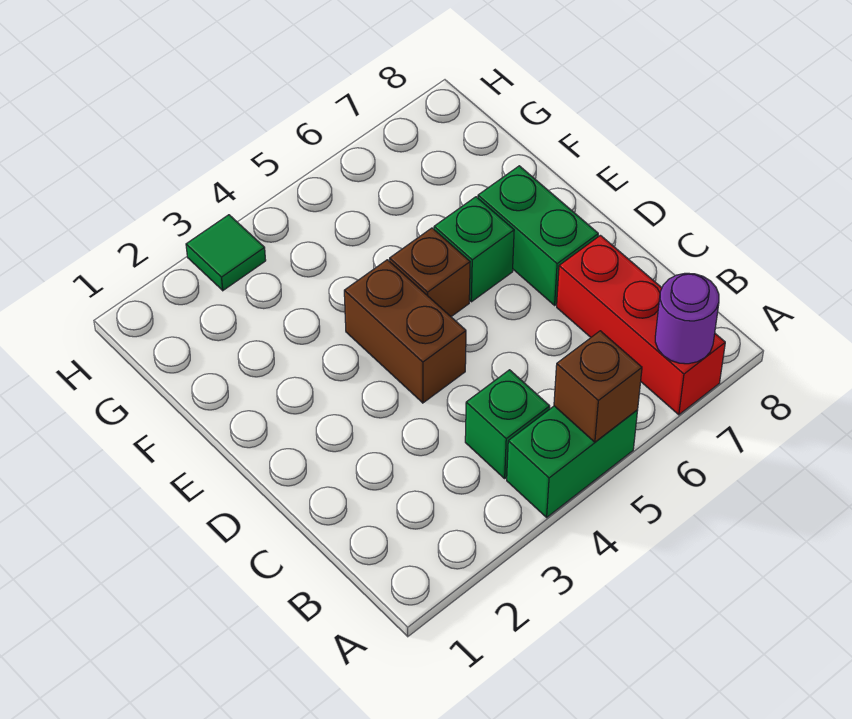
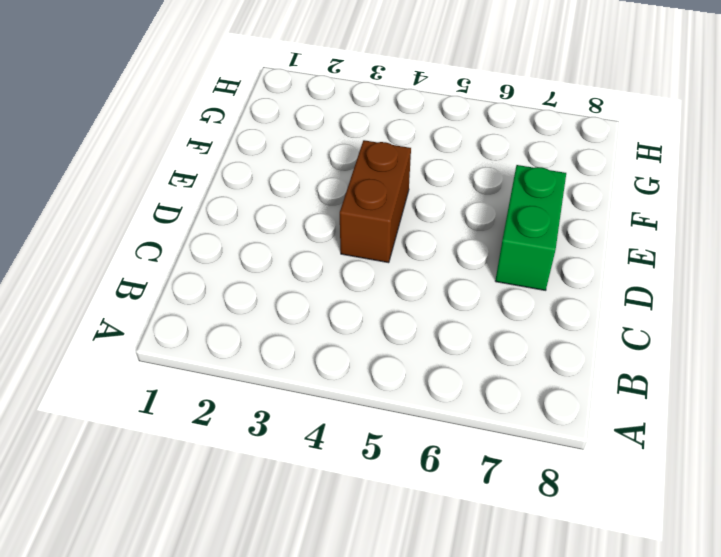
none -> green brick A4:A5 level 1
none -> red brick A7:C7 level 1

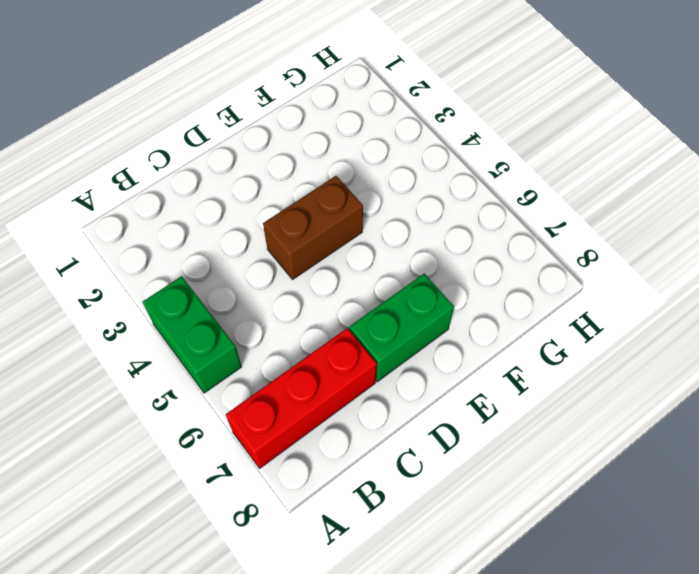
none -> green brick B4 level 1
none -> brown brick E5 level 1

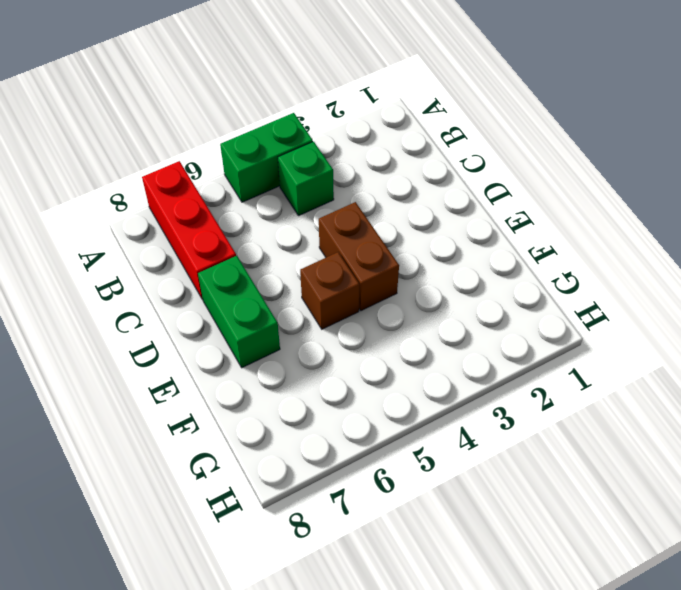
none -> green brick E6 level 1
none -> green tile H3 level 1

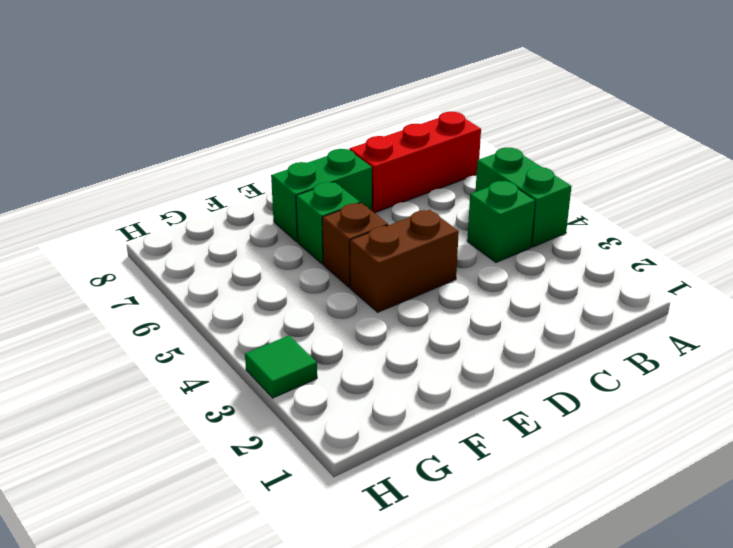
none -> brown brick A5 level 2
none -> purple round brick A7 level 2

